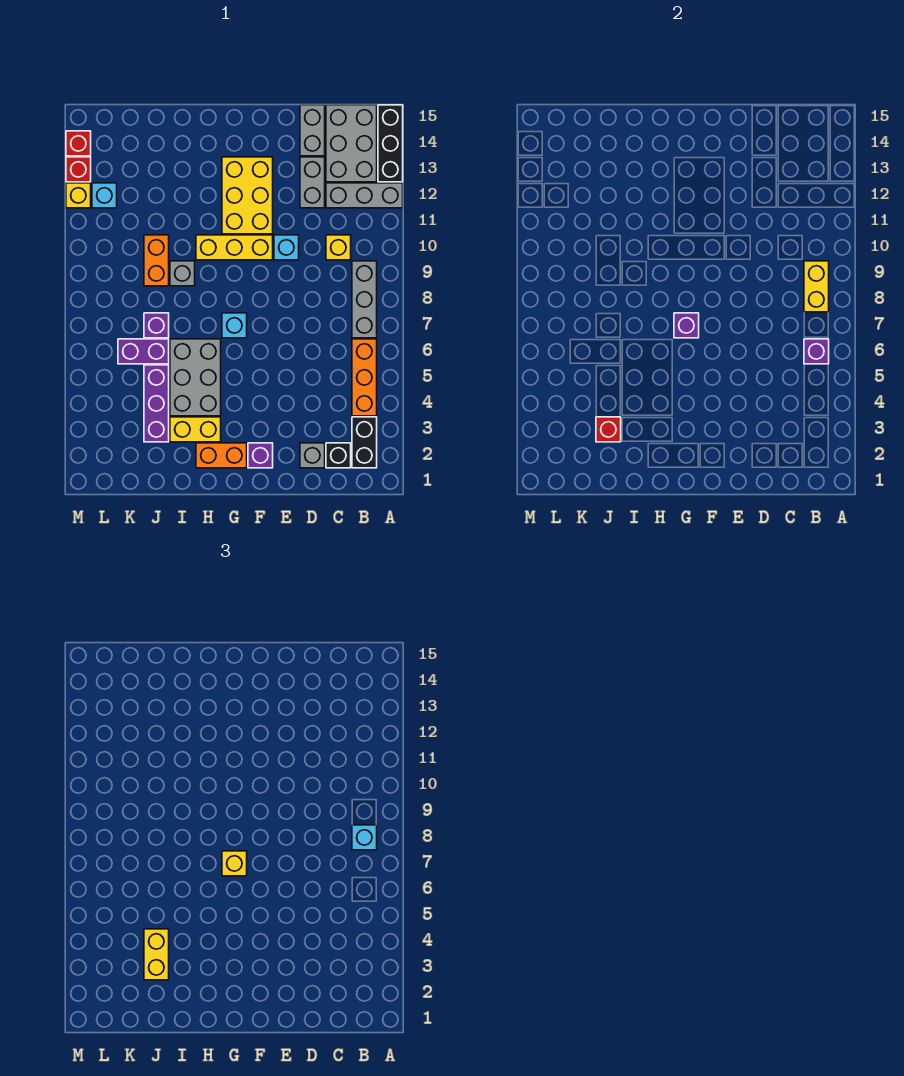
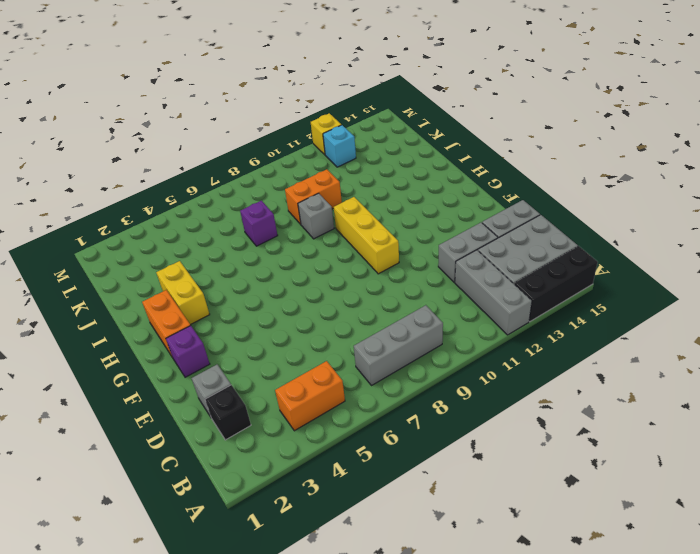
orange brick B4:B5 level 1 -> orange brick B4:B6 level 1
none -> black brick B2:B3 level 1
none -> yellow brick C10 level 1
none -> cyan brick E10 level 1
none -> yellow brick F11:G13 level 1

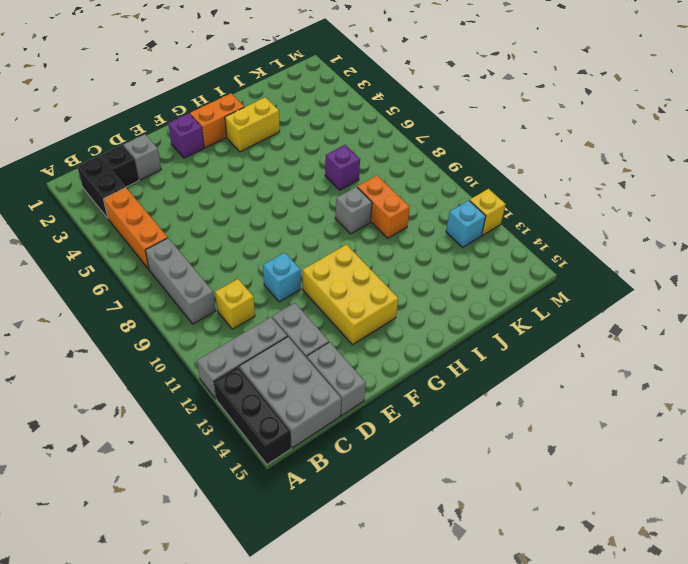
none -> yellow brick F10:H10 level 1
none -> cyan brick G7 level 1
none -> grey brick H4:I6 level 1
none -> purple brick J3:J5 level 1

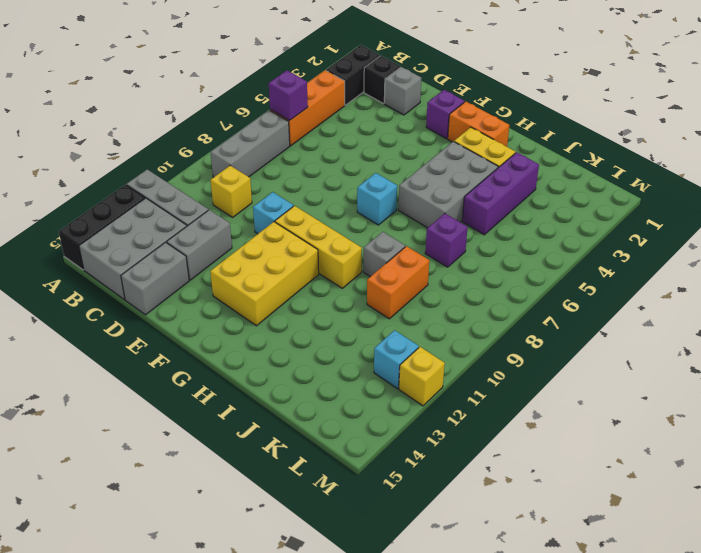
none -> purple brick J6:K6 level 1
none -> red brick M13 level 1
none -> red brick M14 level 1
none -> yellow brick B8:B9 level 2

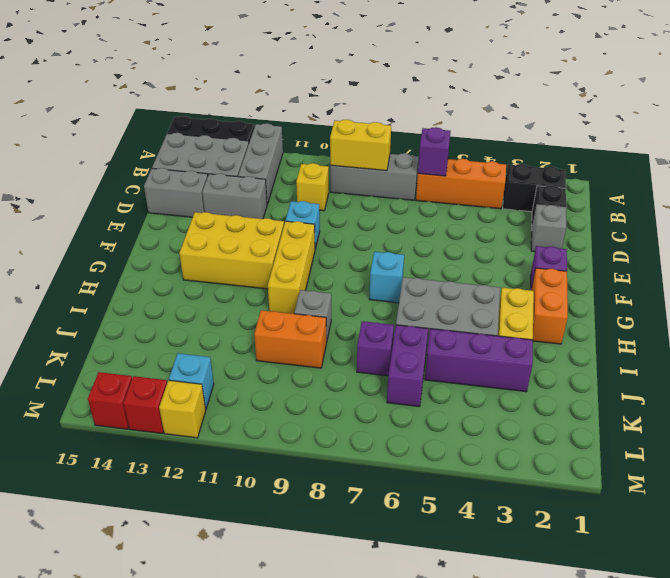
none -> purple brick G7 level 2
none -> red brick J3 level 2
none -> cyan brick B8 level 3
none -> yellow brick G7 level 3

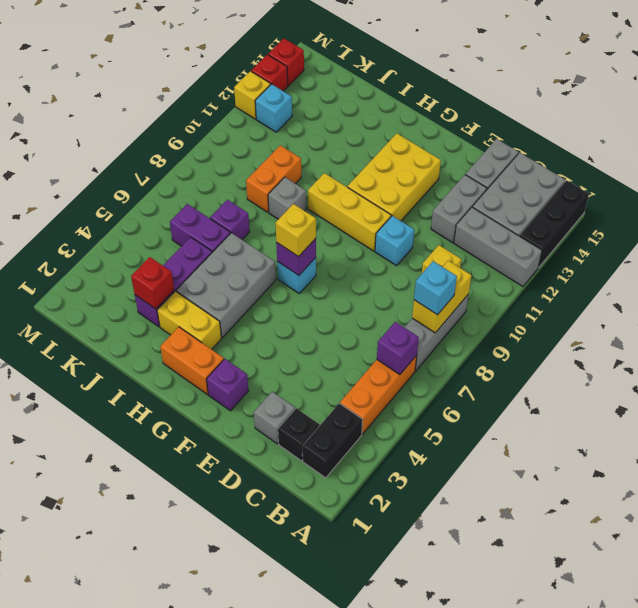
none -> yellow brick J3:J4 level 3

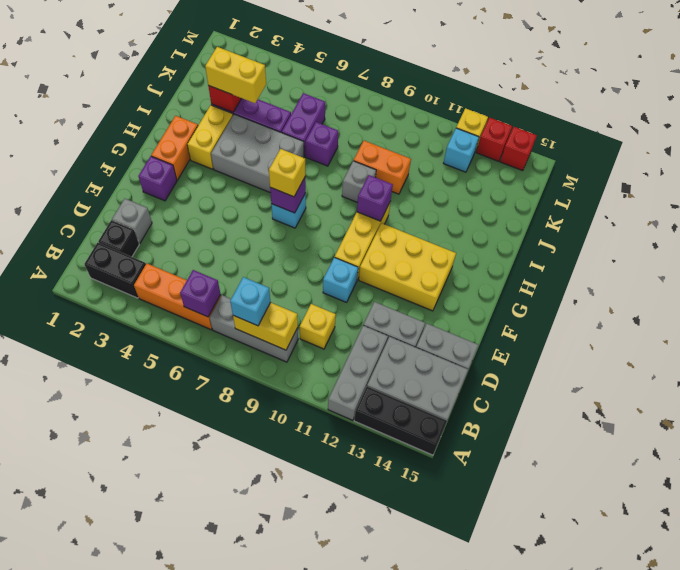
purple brick H10 level 2 -> none

